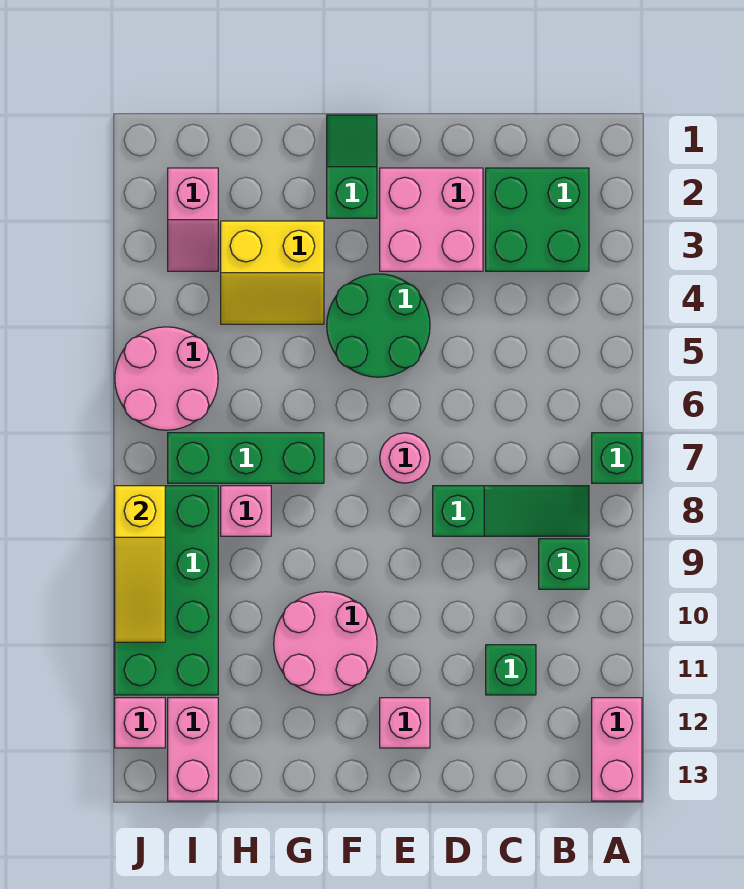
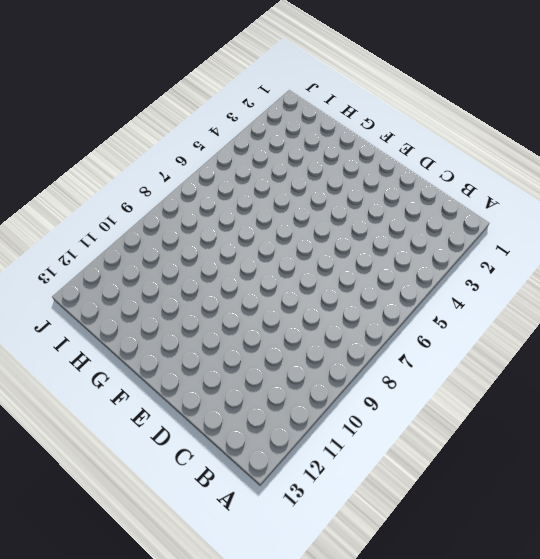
none -> green brick A7 level 1
none -> pink brick A12:A13 level 1
none -> green brick B2:C3 level 1

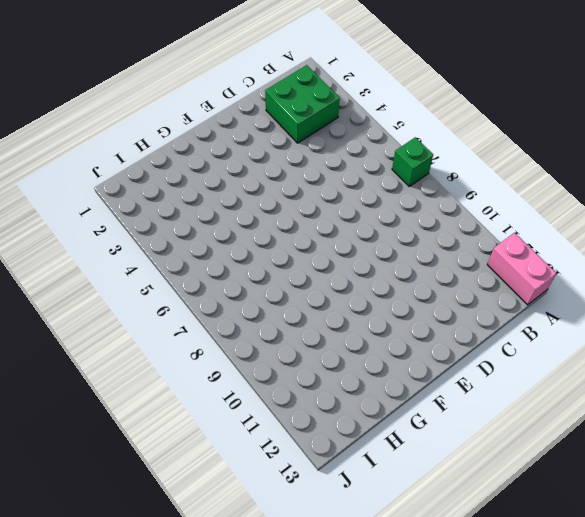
none -> green slope B8:D8 level 1 top D
none -> green brick B9 level 1
none -> green brick C11 level 1

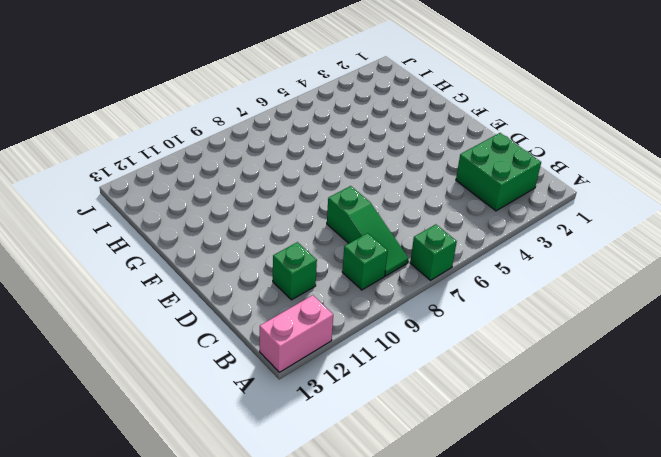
none -> pink brick D2:E3 level 1
none -> green round brick E4:F5 level 1
none -> pink round brick E7 level 1

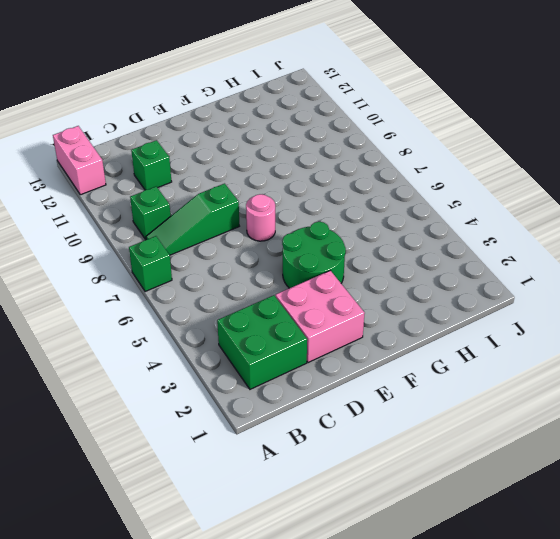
none -> pink brick E12 level 1
none -> green slope F1:F2 level 1 top 2
none -> pink round brick F10:G11 level 1

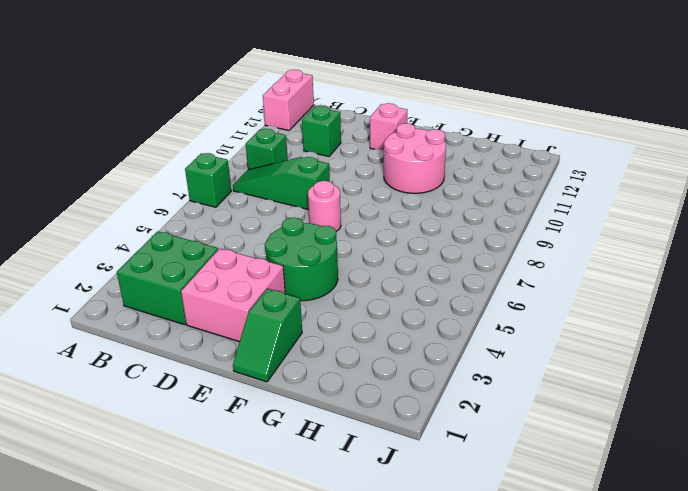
none -> yellow slope G3:H4 level 1 top 3
none -> green brick G7:I7 level 1
none -> pink brick H8 level 1

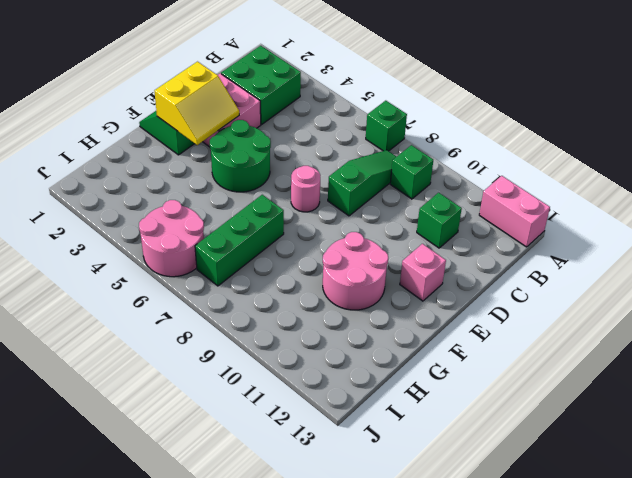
yellow slope E2:F3 level 2 top 2 -> yellow slope G3:H4 level 1 top 3
none -> pink brick H8 level 1
none -> pink slope I2:I3 level 1 top 2
none -> green brick I8:J11 level 1

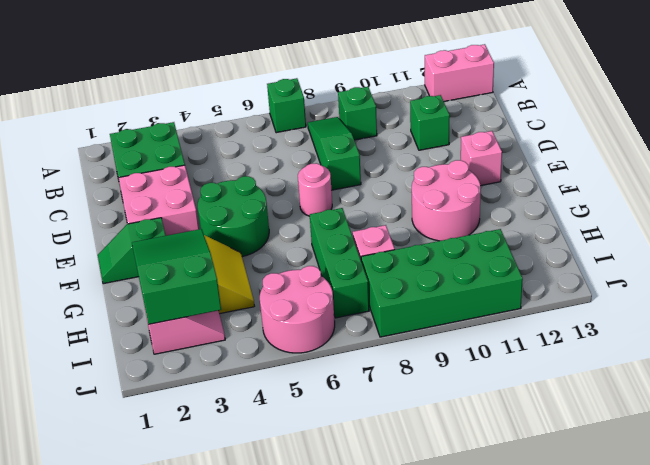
green slope G2:I3 level 2 top I -> none
none -> pink brick I12:I13 level 1
none -> pink brick J12 level 1
none -> yellow slope J8:J10 level 2 top 8

